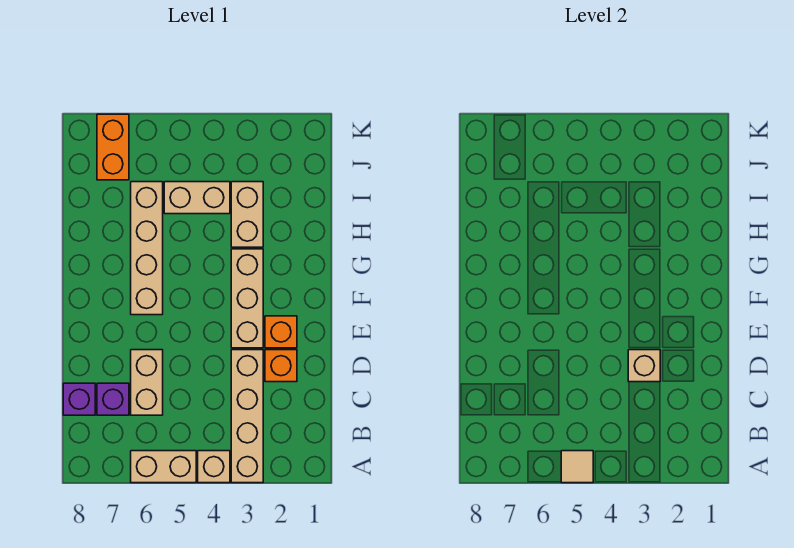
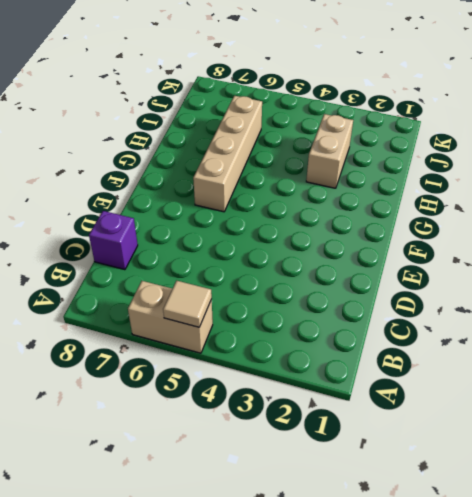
none -> tan brick A3:D3 level 1
none -> tan brick A4 level 1
none -> tan brick C6:D6 level 1

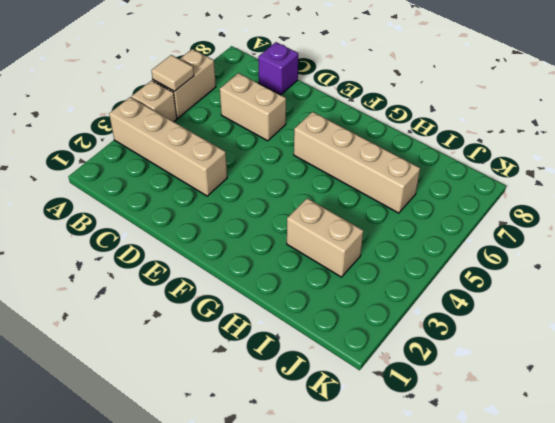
none -> purple brick C7 level 1
none -> orange brick D2 level 1
none -> orange brick E2 level 1

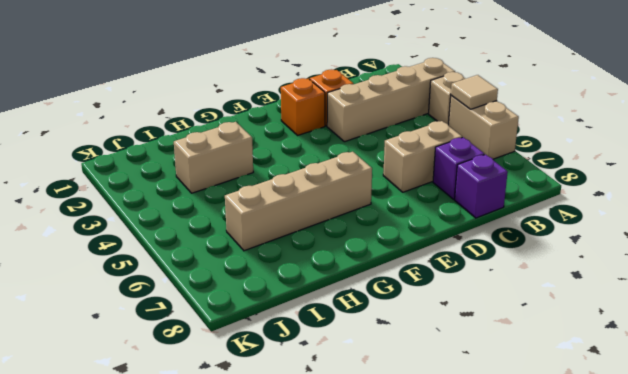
none -> tan brick E3:G3 level 1
none -> tan brick I4:I5 level 1
none -> orange brick J7:K7 level 1

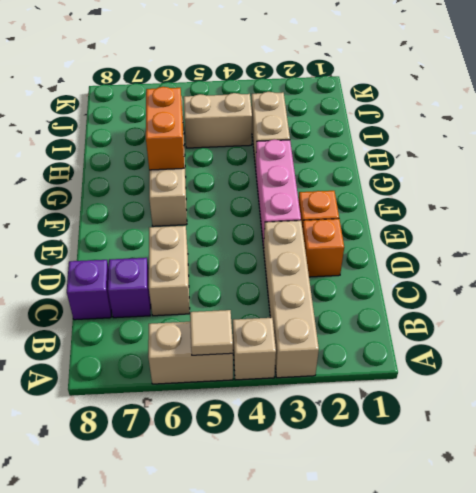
pink brick E3:G3 level 1 -> tan brick E3:G3 level 1
orange brick G6:H6 level 2 -> orange brick J7:K7 level 1
none -> tan brick D3 level 2

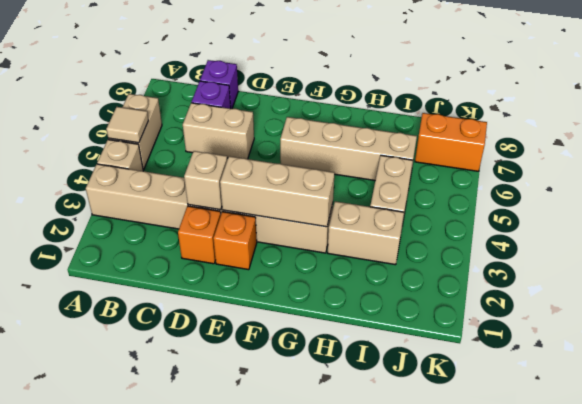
tan brick E3:G3 level 2 -> none

